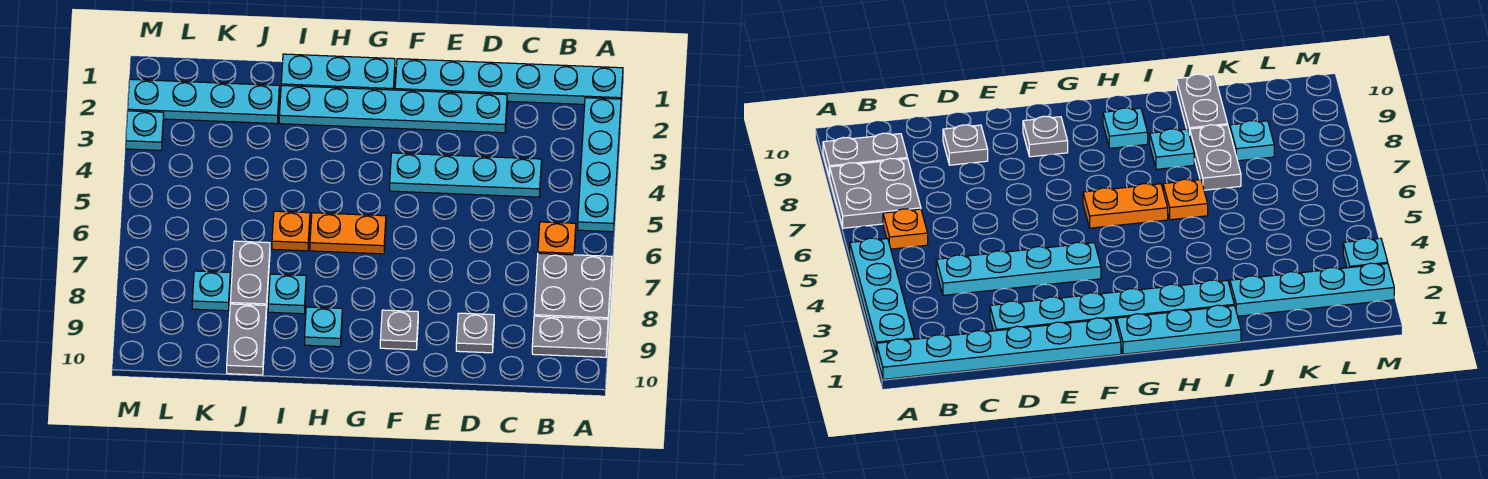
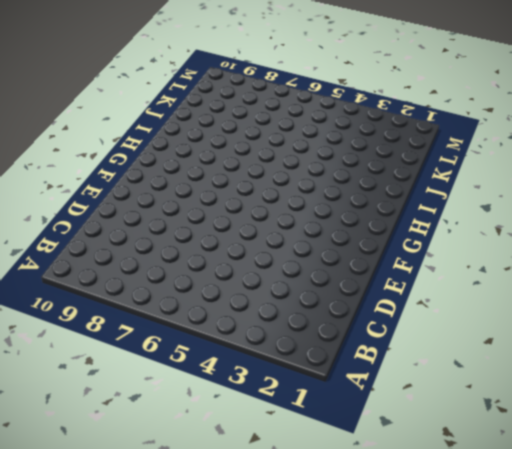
none -> cyan plate A1:F1 level 1
none -> cyan plate A2:A5 level 1
none -> grey plate A7:B8 level 1

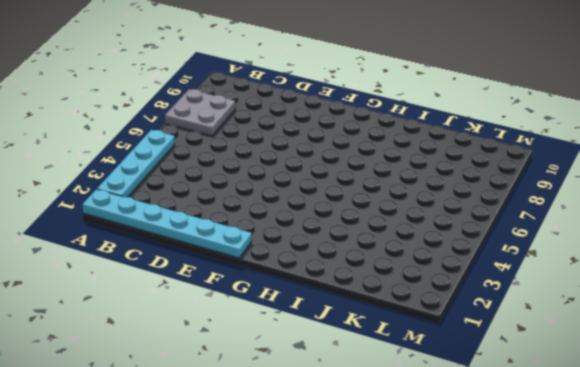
none -> grey plate A9:B9 level 1
none -> orange plate B6 level 1
none -> cyan plate C4:F4 level 1

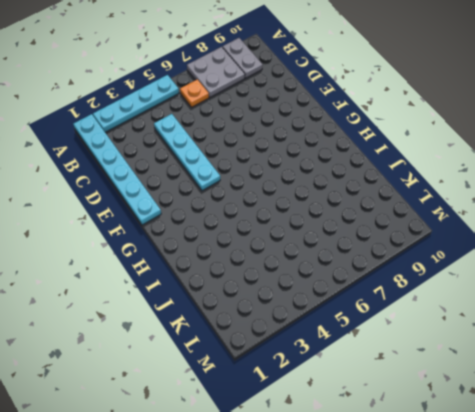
none -> cyan plate D2:I2 level 1
none -> grey plate D9 level 1
none -> grey plate F9 level 1

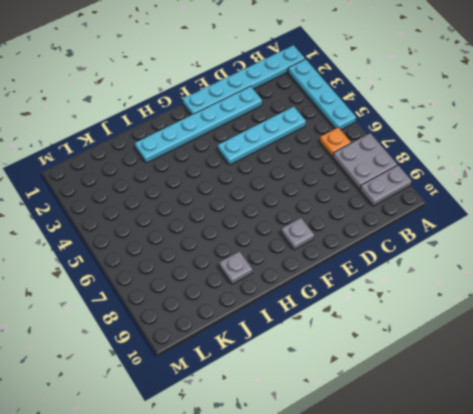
grey plate I9 level 1 -> grey plate D9 level 1
none -> cyan plate G1:I1 level 1
none -> orange plate G6:H6 level 1
none -> cyan plate H9 level 1

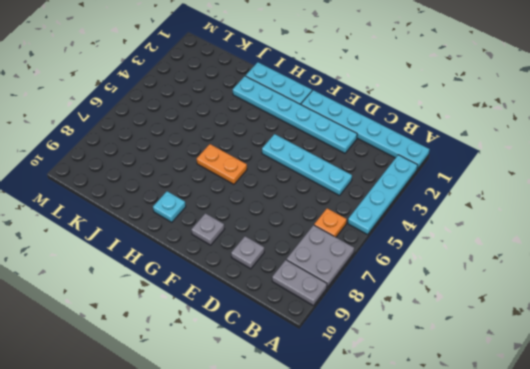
none -> orange plate I6 level 1
none -> cyan plate I8 level 1
none -> cyan plate J2:M2 level 1

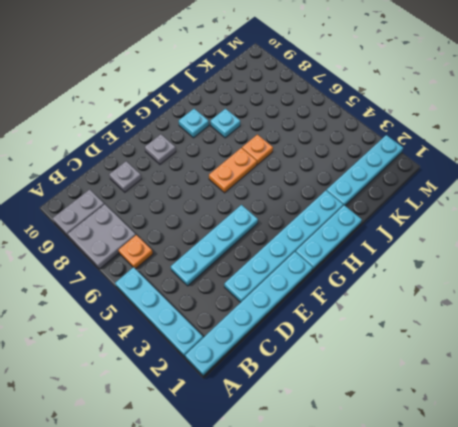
none -> grey plate J7:J8 level 1
none -> grey plate J9:J10 level 1
none -> cyan plate K8 level 1

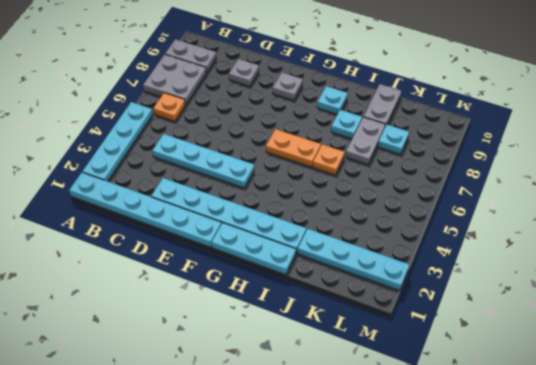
none -> cyan plate M3 level 1

